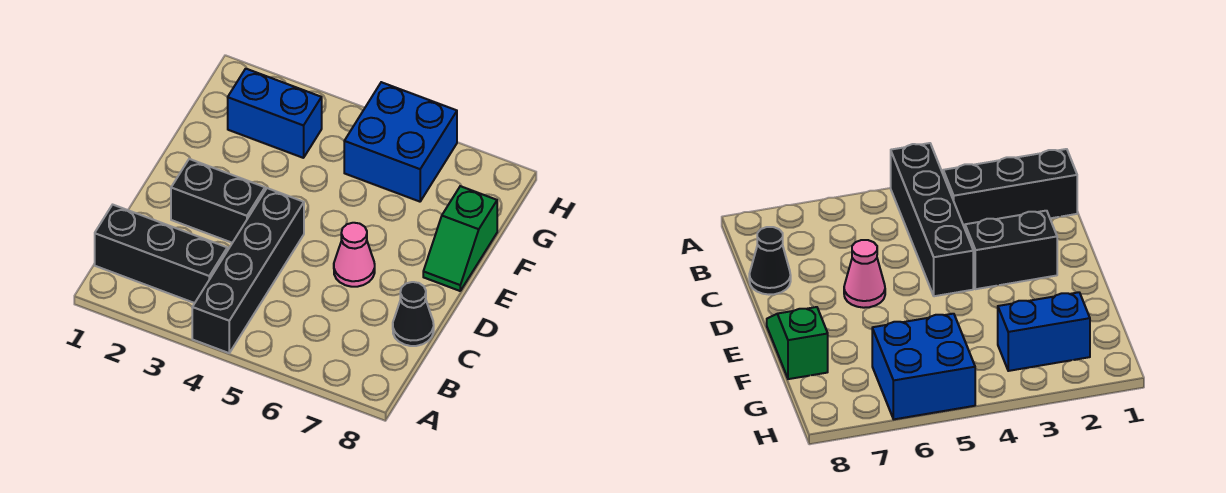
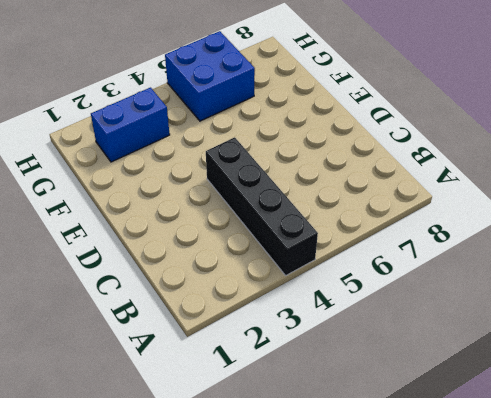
none -> black brick B1:B3 level 1
none -> black cone C8 level 1

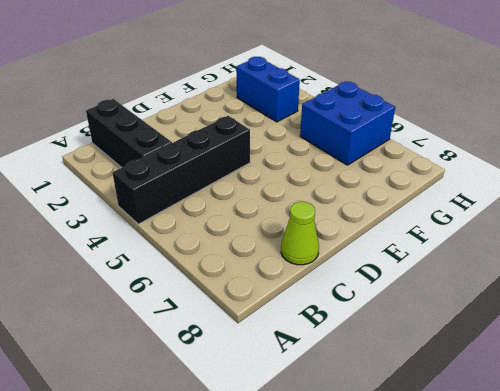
lime cone C8 level 1 -> black cone C8 level 1
none -> black brick D2:D3 level 1
none -> pink cone D6 level 1

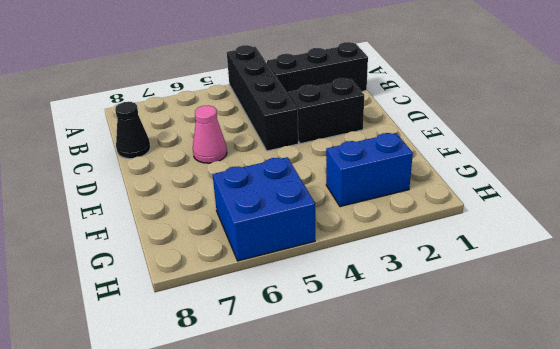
none -> green slope E8:F8 level 1 top F

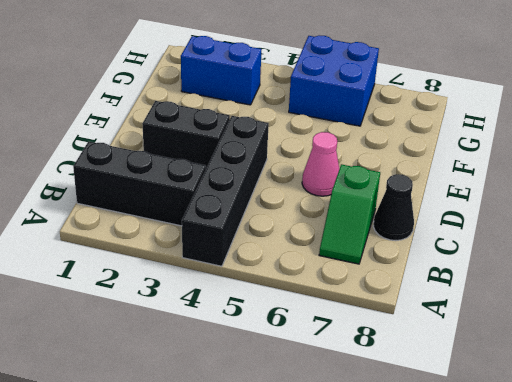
green slope B7:C7 level 1 top C -> green slope E8:F8 level 1 top F

